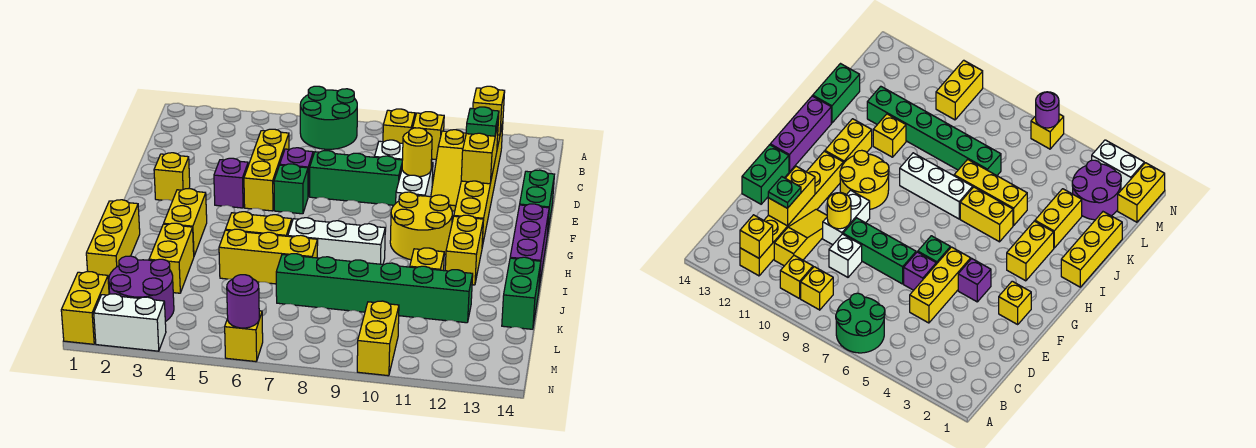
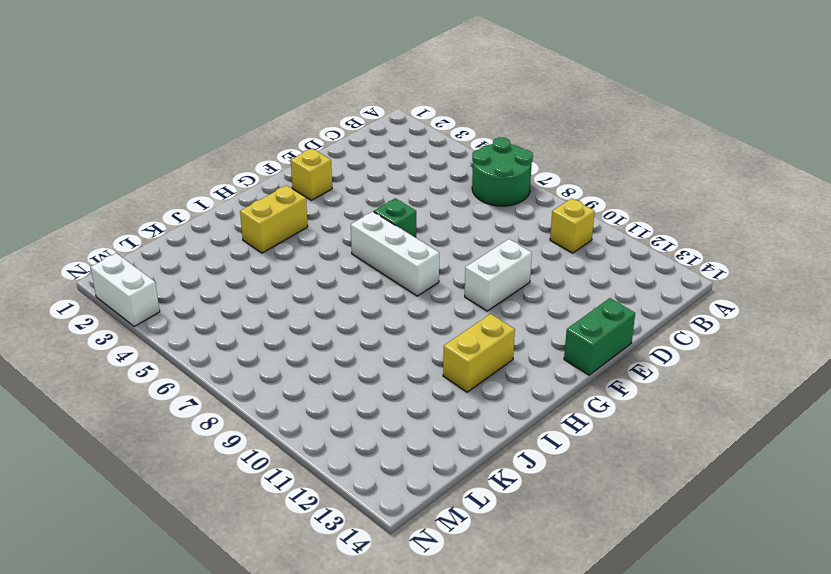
white brick G6:G8 level 1 -> white brick I7:I9 level 1
none -> yellow brick B9 level 1
none -> yellow brick B12:G12 level 1
none -> yellow slope C11:E11 level 1 top C
none -> yellow brick D5:F5 level 1

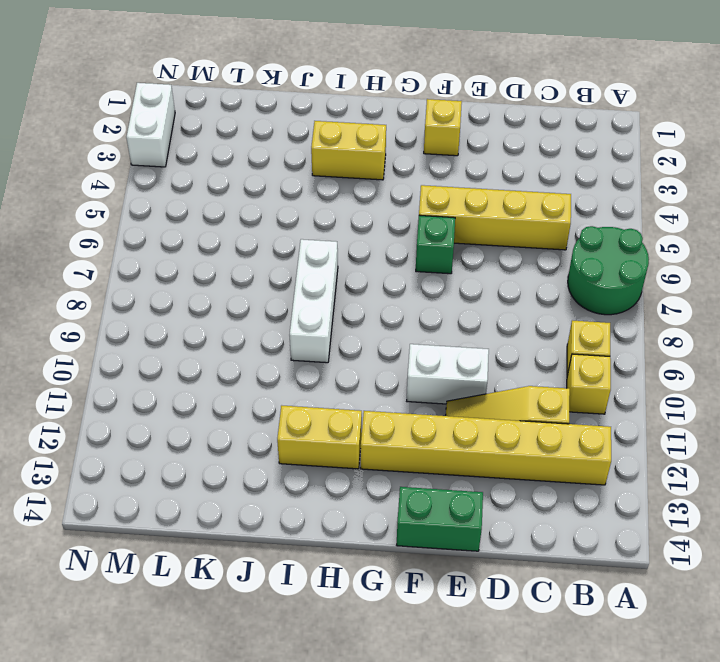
yellow brick C5:F5 level 1 -> yellow brick D5:F5 level 1
none -> white brick D9 level 1
none -> purple brick E6 level 1
none -> green brick E7:E9 level 1
none -> purple brick F4 level 1

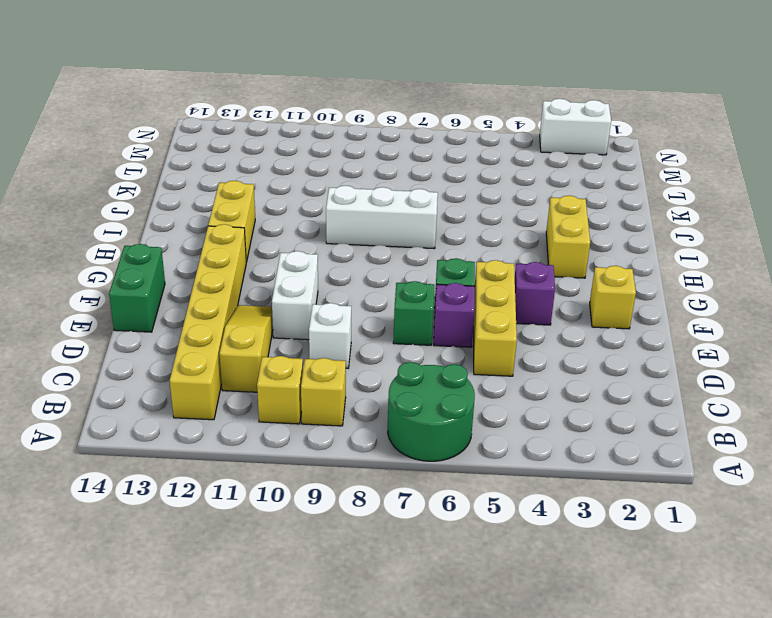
green brick E7 level 1 -> green brick E7:E9 level 1
none -> yellow round brick G10:H11 level 1
none -> purple brick G14:I14 level 1
none -> yellow brick I1:K1 level 1
none -> yellow brick I5:I6 level 1

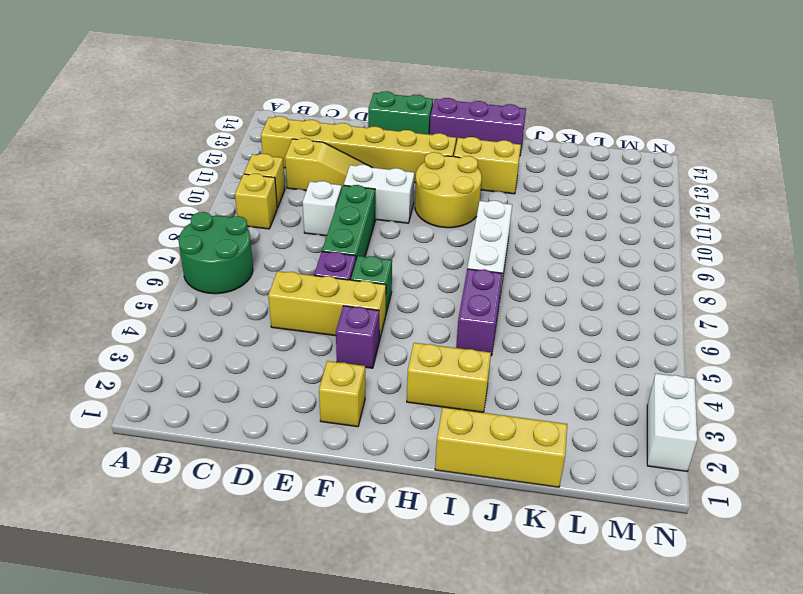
purple brick I5:I6 level 1 -> yellow brick I5:I6 level 1
none -> yellow brick J3:K3 level 1
none -> yellow brick J5:J7 level 1
none -> yellow brick J11 level 1
none -> green brick J14:K14 level 1

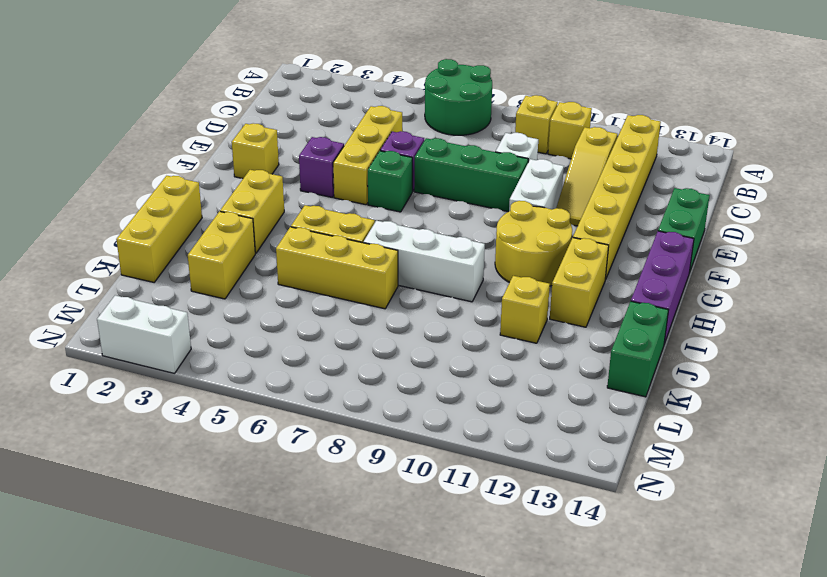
none -> green brick K7:K12 level 1
none -> purple round brick L2:M3 level 1
none -> yellow brick M1:N1 level 1
none -> yellow brick M10:N10 level 1

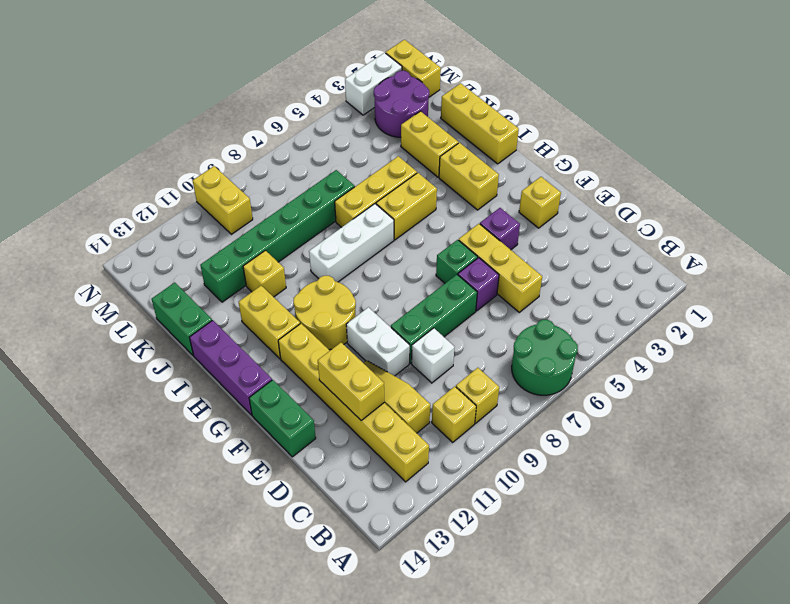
none -> yellow brick N6 level 1
none -> yellow brick B12 level 2
none -> yellow round brick E10 level 2
none -> purple round brick N6 level 2

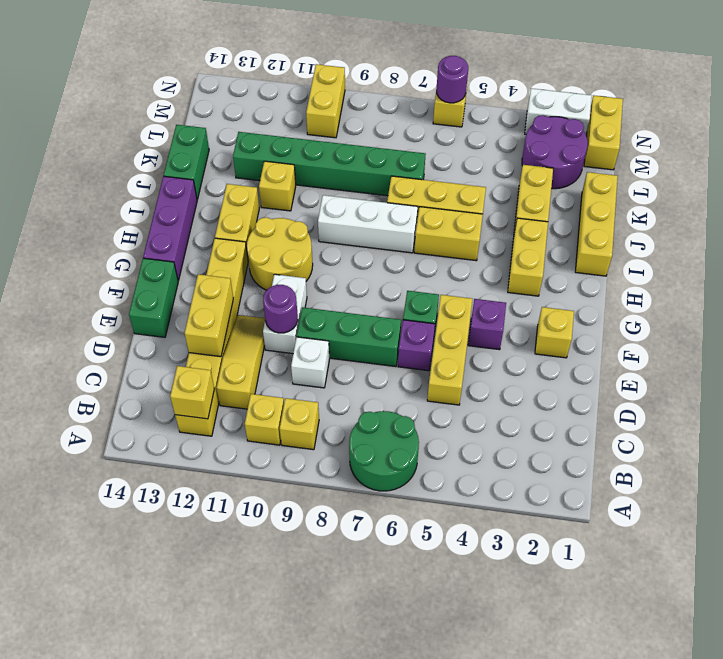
purple round brick E10 level 2 -> yellow round brick E10 level 2
none -> green plate D12 level 3

